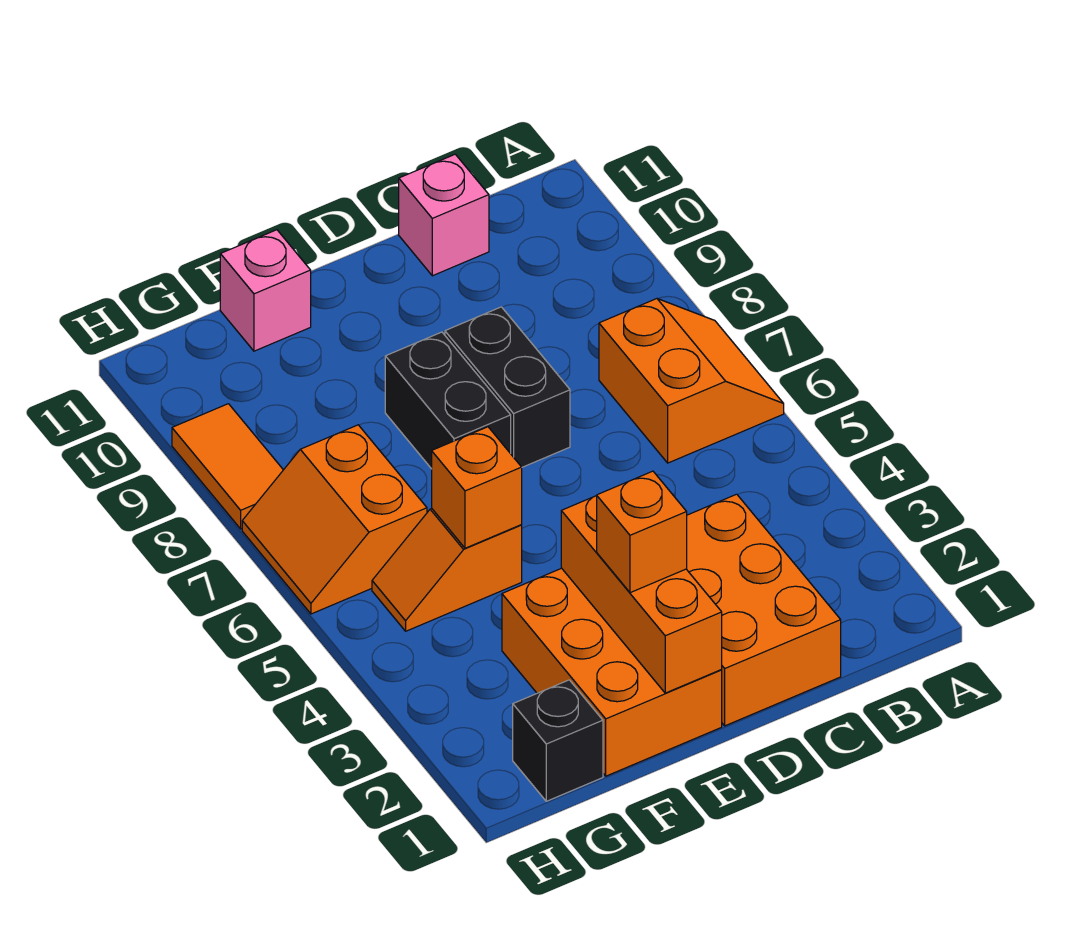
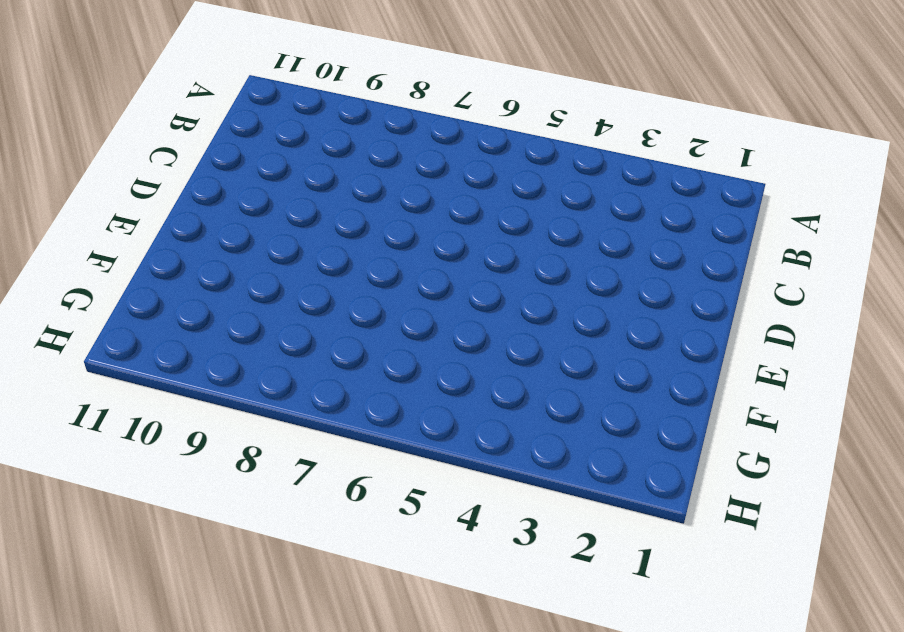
none -> orange slope A6:B7 level 1 top B
none -> orange brick C1:D3 level 1
none -> pink brick C11 level 1

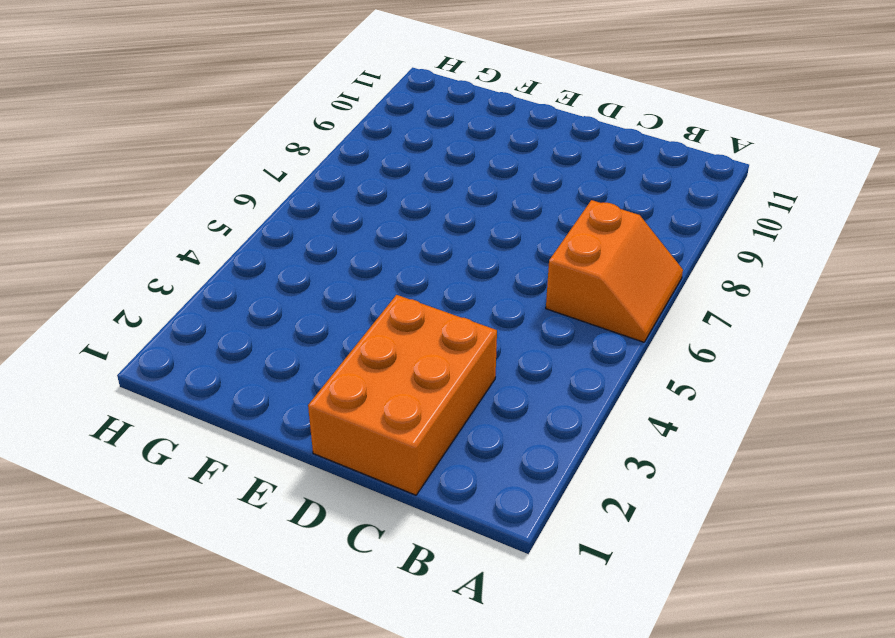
none -> pink brick C11 level 1
none -> black brick D7:D8 level 1
none -> orange brick E1:F3 level 1

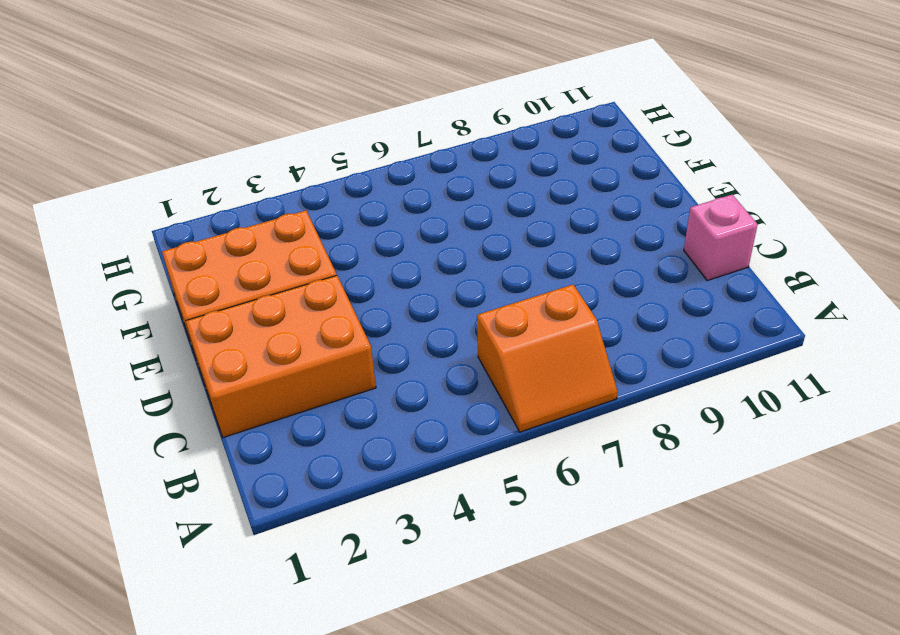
none -> black brick D7:D8 level 1
none -> black brick E7:E8 level 1
none -> orange slope F5:G5 level 1 top F

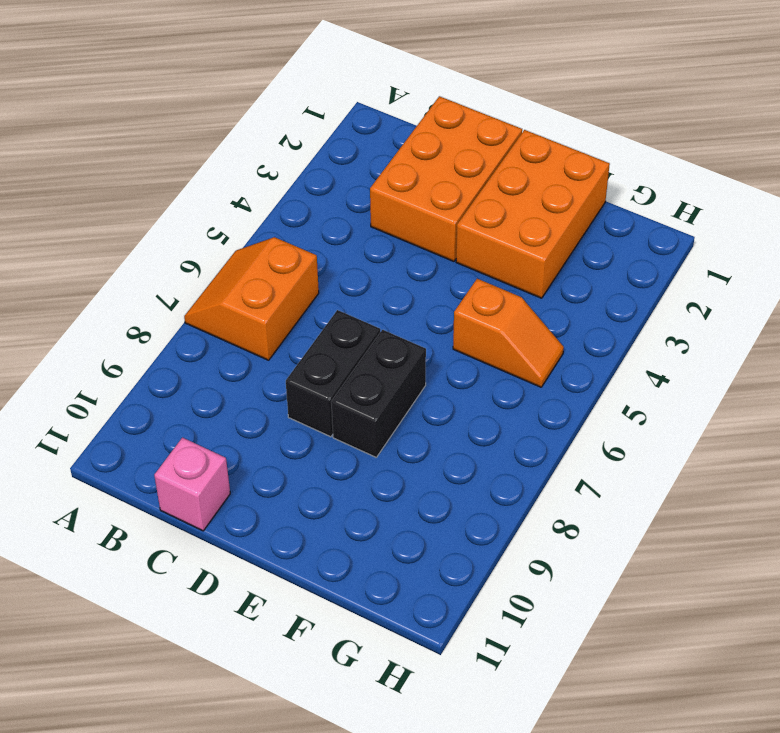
none -> pink brick F11 level 1
none -> black brick G1 level 1
none -> orange slope G6:H7 level 1 top G

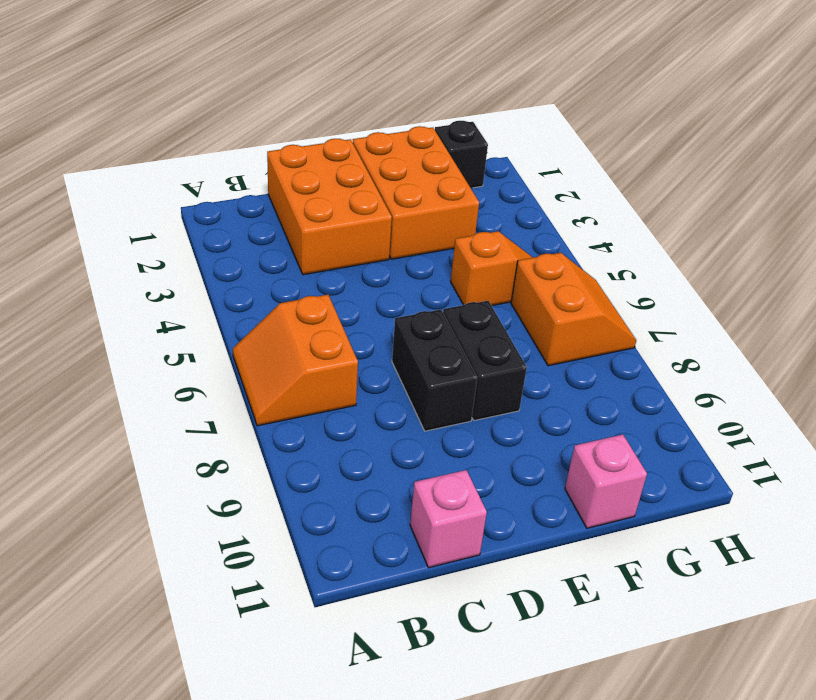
none -> orange tile H8:H9 level 1
none -> orange brick E1:E3 level 2
none -> orange brick F5 level 2

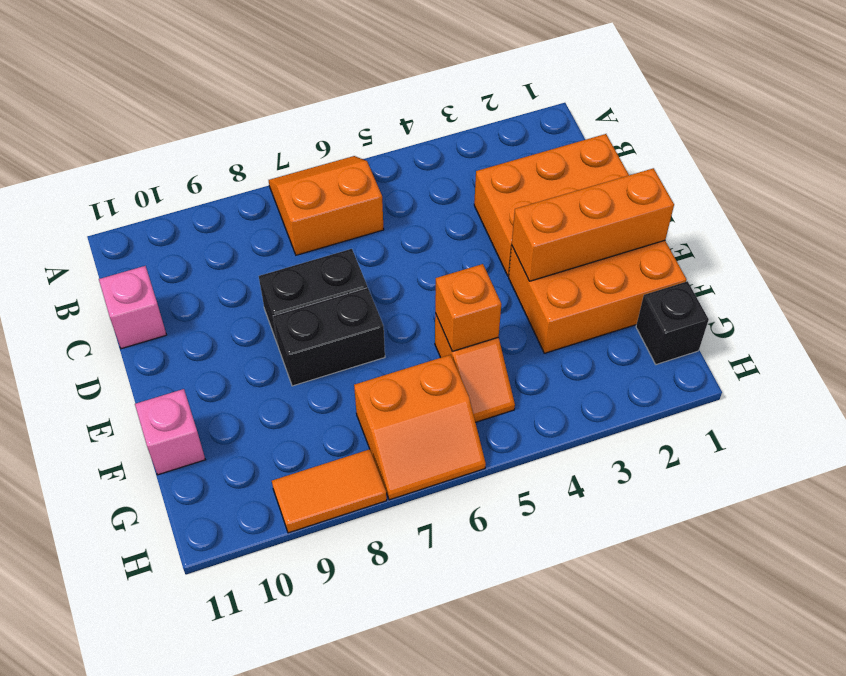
none -> orange brick E2 level 3

